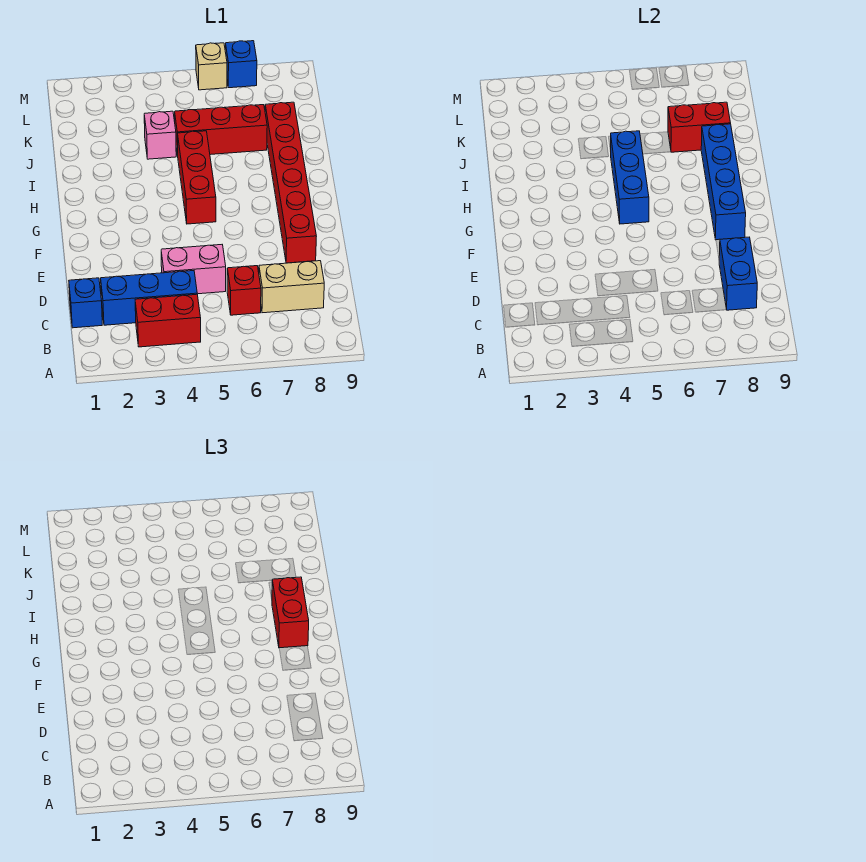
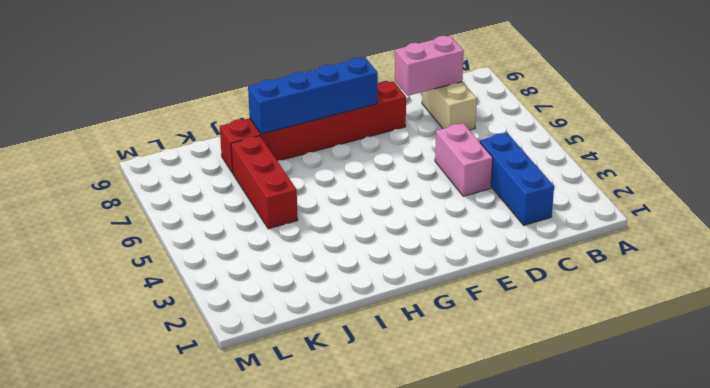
pink brick C8:D8 level 2 -> blue brick C8:D8 level 2
none -> red brick B3:B4 level 1
none -> blue brick C1 level 1
none -> red brick C6 level 1

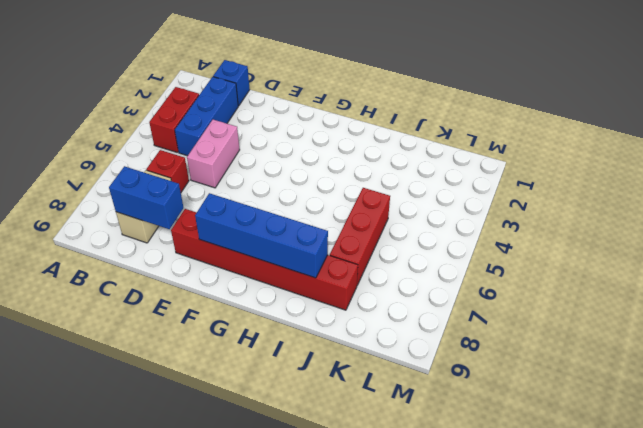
none -> red brick G5:I5 level 1
none -> pink brick J4 level 1
none -> tan brick M6 level 1

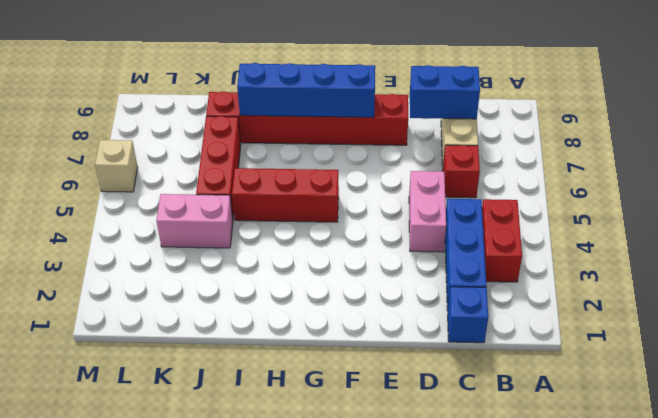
pink brick J4:K4 level 1 -> pink brick J4 level 1
none -> blue brick M7 level 1
none -> blue brick G5:I5 level 2
none -> red brick J7:J8 level 2

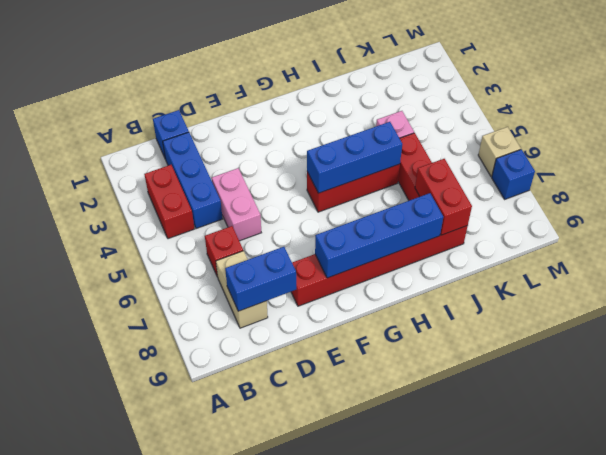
none -> red brick G8:H8 level 3

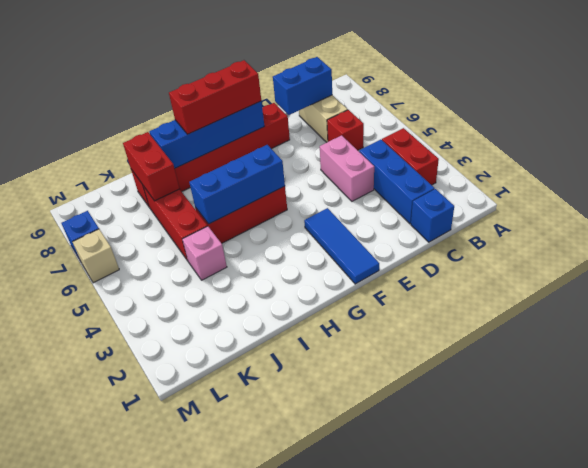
blue tile F1:F3 level 1 -> none
red brick F8:H8 level 3 -> red brick G8:H8 level 3

